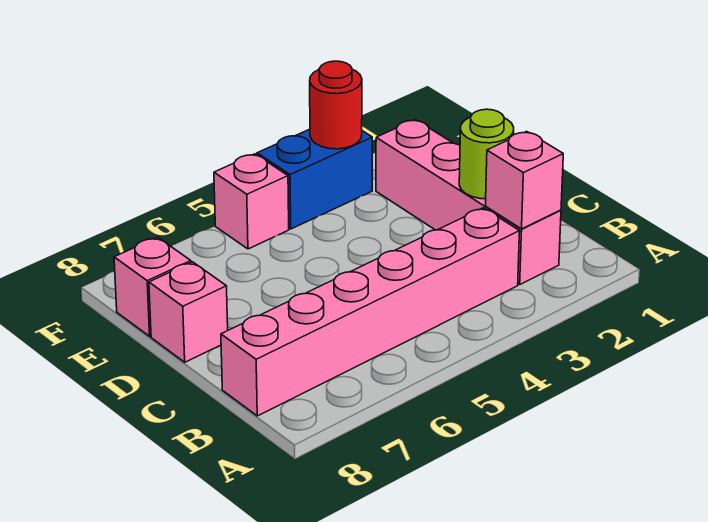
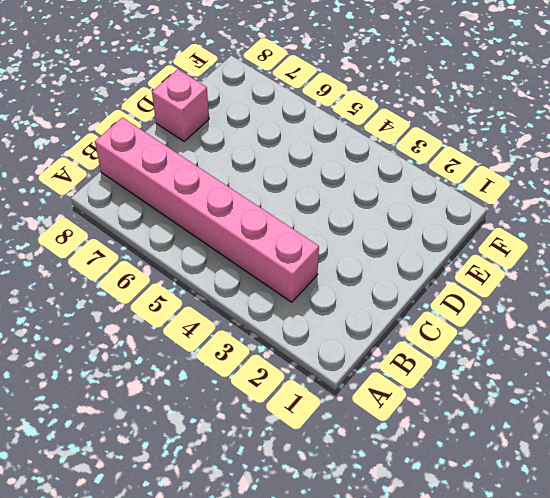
none -> pink brick B2:E2 level 1
none -> pink brick E8 level 1

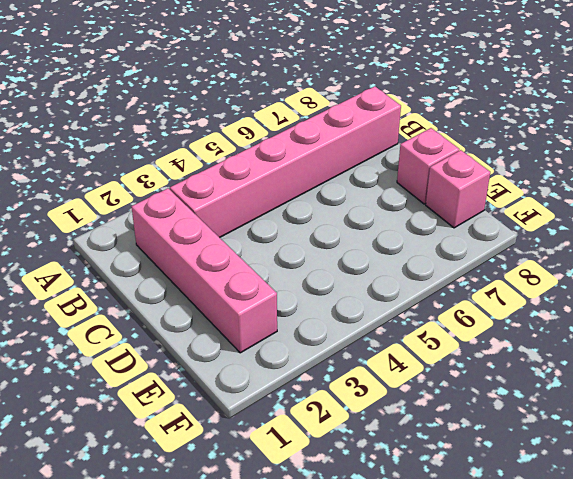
none -> blue brick F3:F4 level 1
none -> pink brick F5 level 1

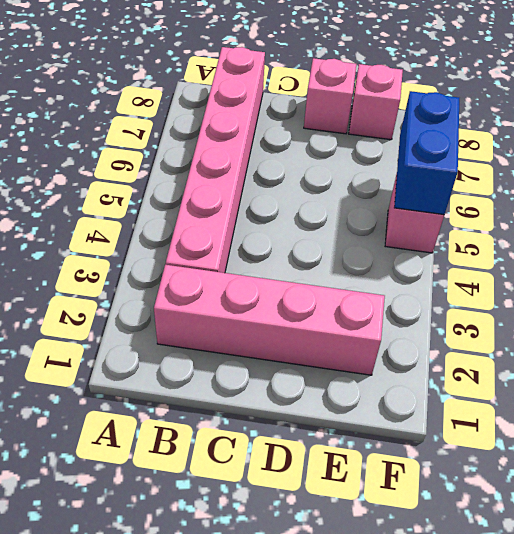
blue brick F5:F6 level 2 -> blue brick F3:F4 level 1
none -> pink brick B2 level 2
none -> lime round brick C2 level 2

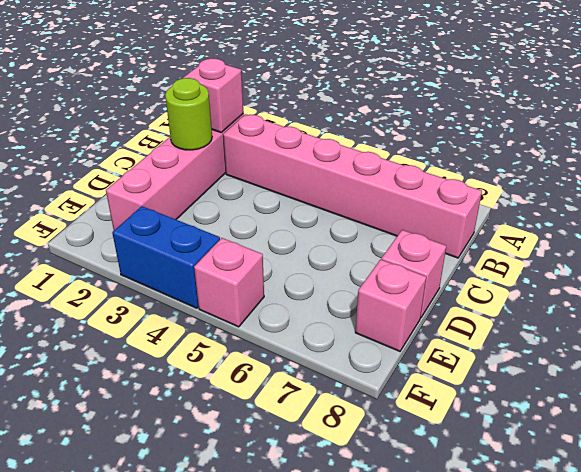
none -> red round brick F3 level 2

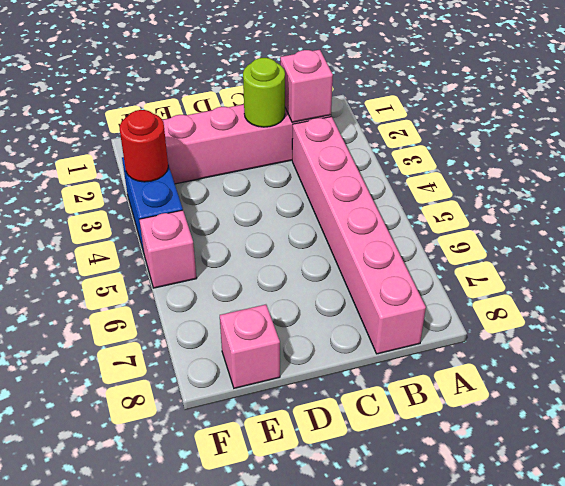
none -> pink brick D8 level 1

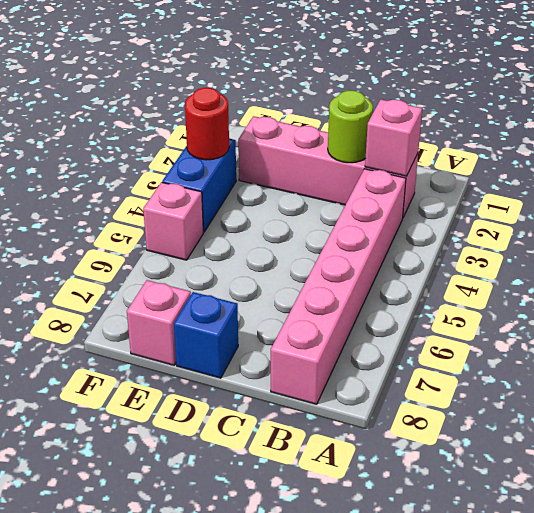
blue brick D8 level 1 -> pink brick D8 level 1

